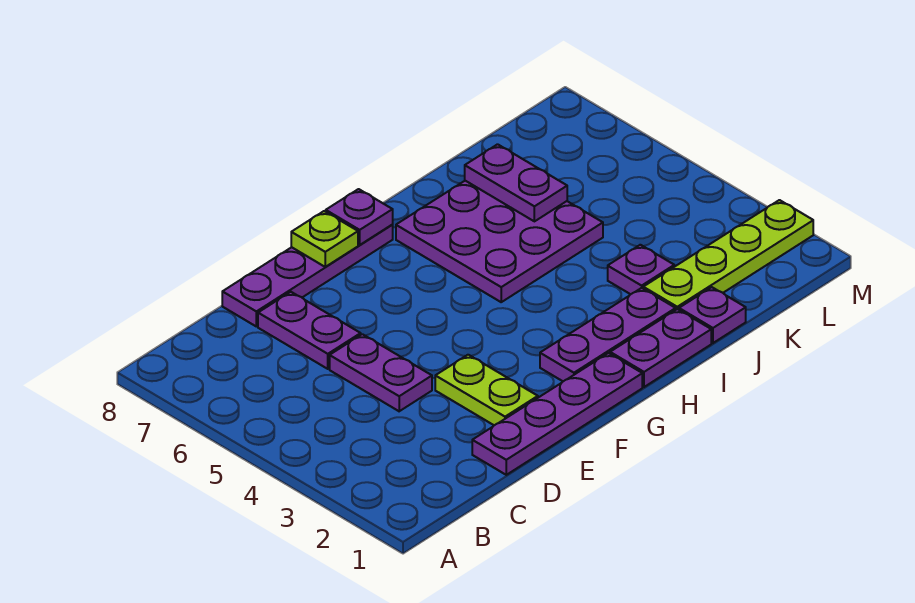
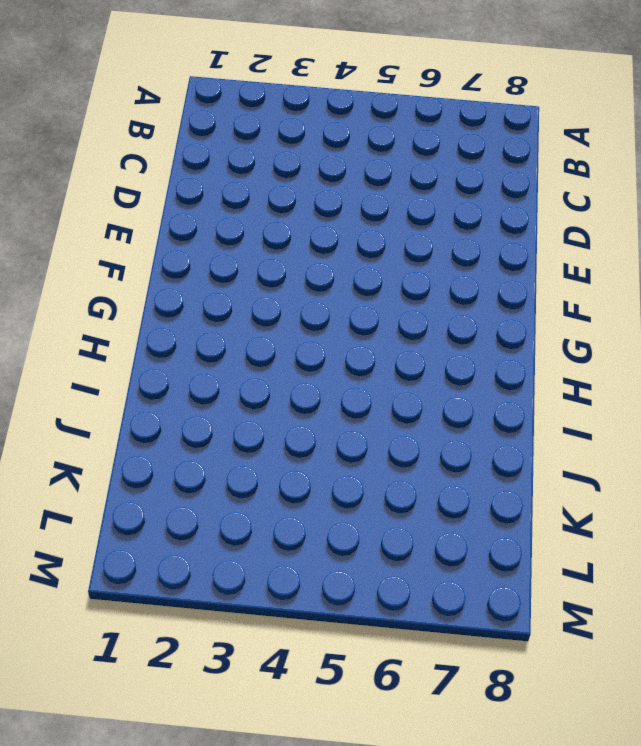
none -> purple plate D1:G1 level 1
none -> purple plate D4:D5 level 1
none -> purple plate D6:D7 level 1

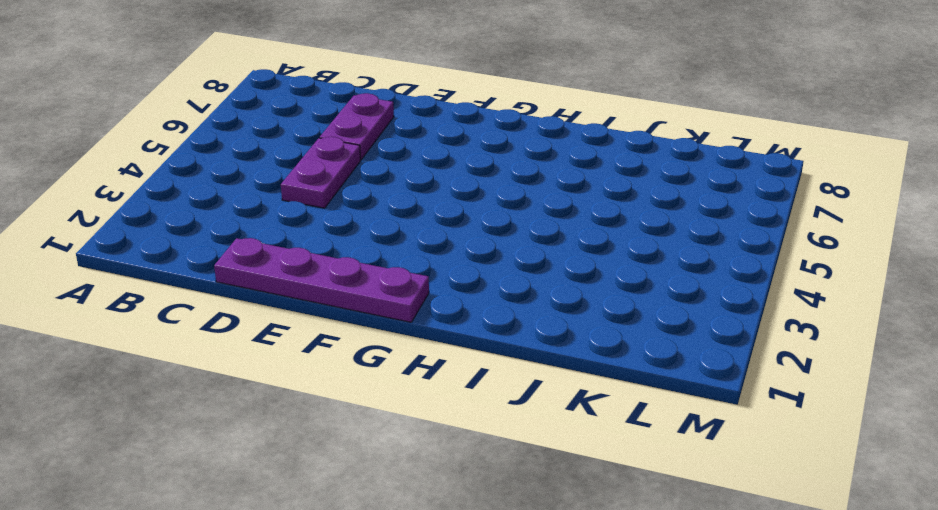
none -> purple plate D8:G8 level 1
none -> lime plate E2:E3 level 1
none -> purple plate G2:I2 level 1

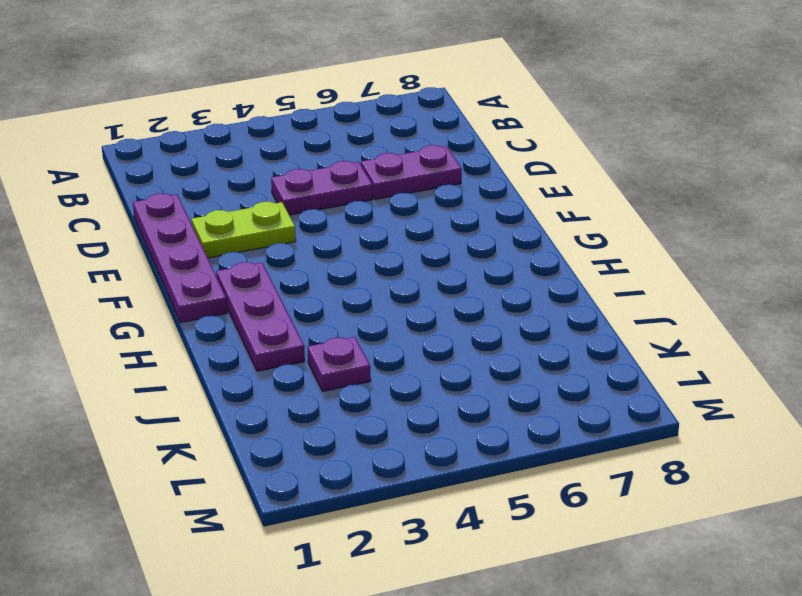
none -> purple plate D8:G8 level 1
none -> purple plate H1:I1 level 1
none -> purple plate H5:J7 level 1

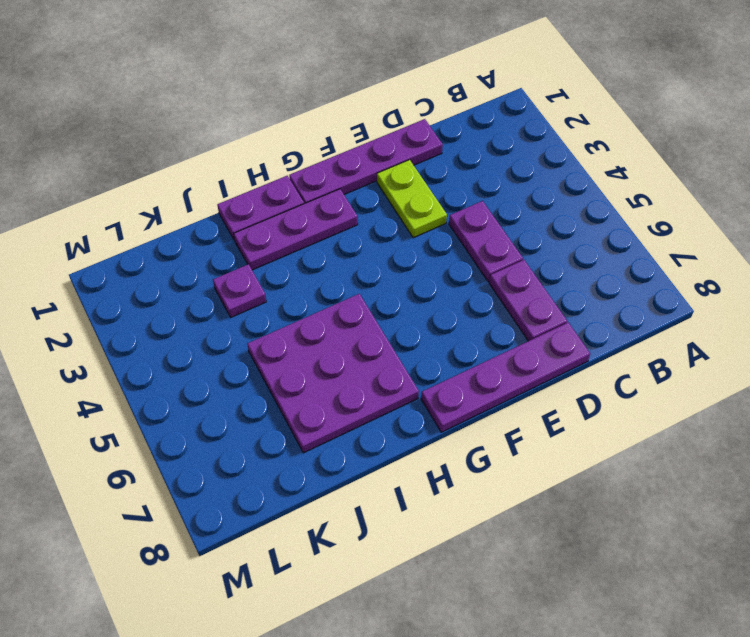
none -> purple plate J1 level 1
none -> lime plate J2:M2 level 1
none -> lime plate F8 level 2

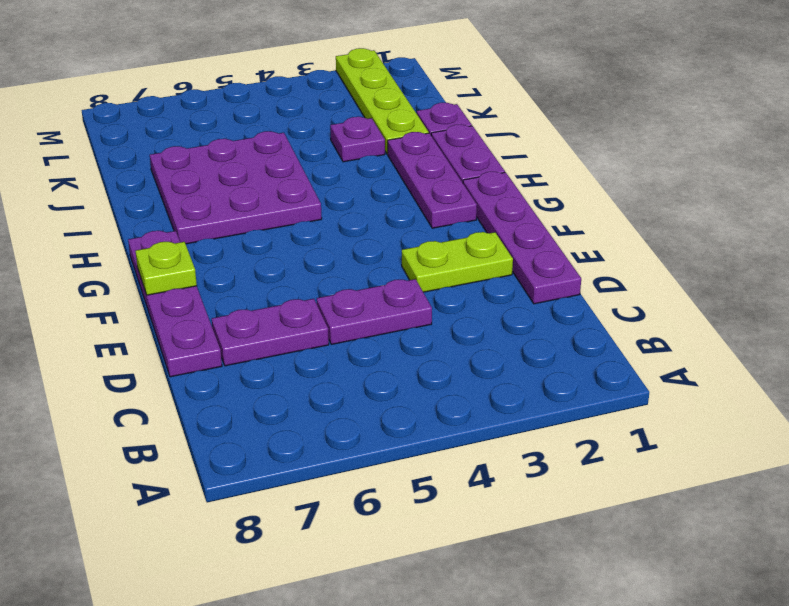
none -> purple plate G8 level 2
none -> purple plate J6:J7 level 2

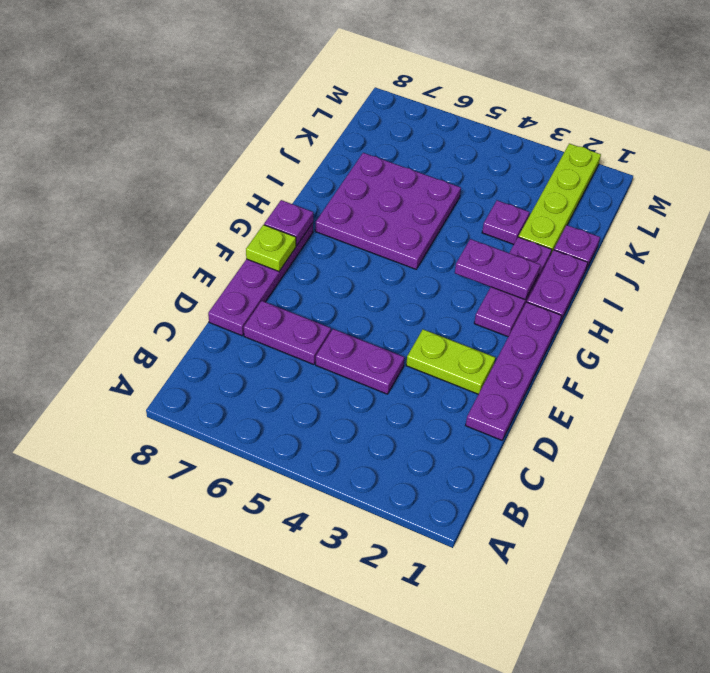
purple plate H2:H3 level 2 -> purple plate J6:J7 level 2

